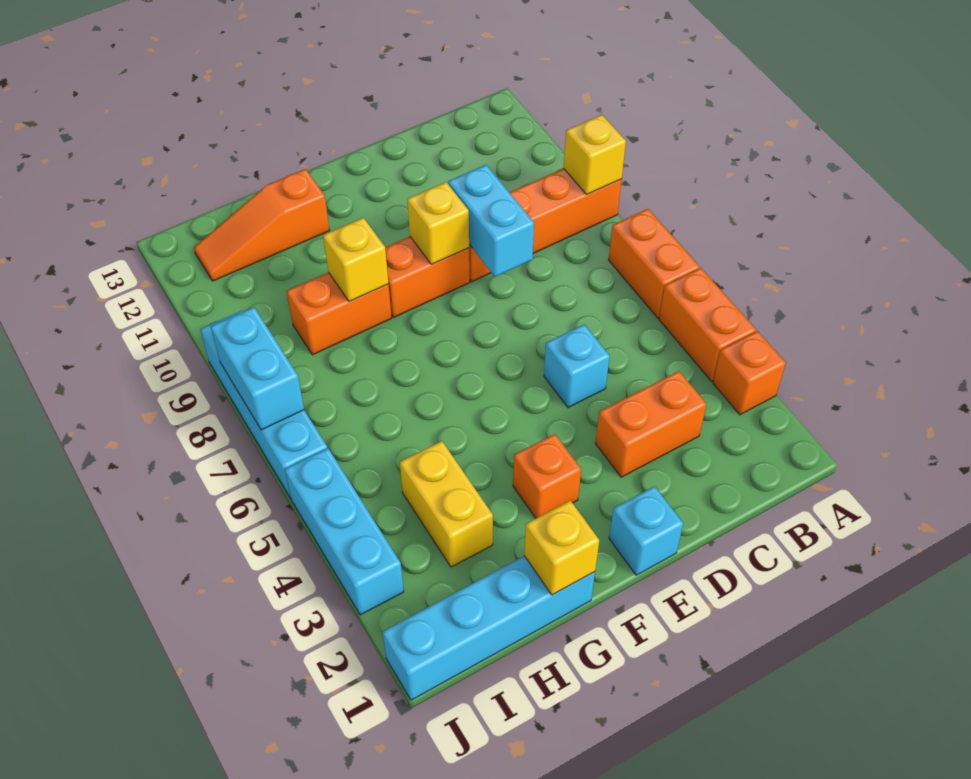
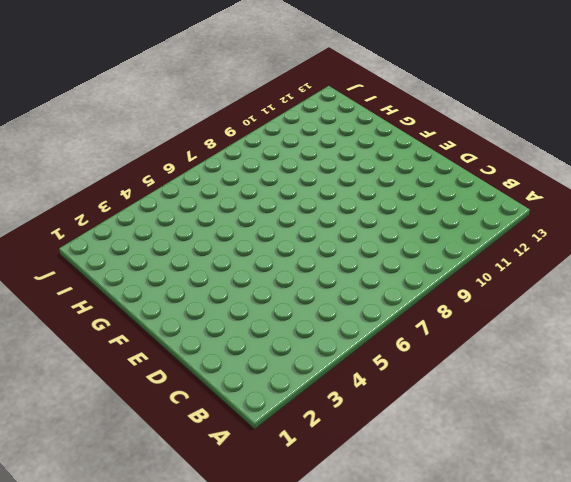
none -> orange brick A3 level 1
none -> orange brick A4:A5 level 1
none -> orange brick A6:A7 level 1

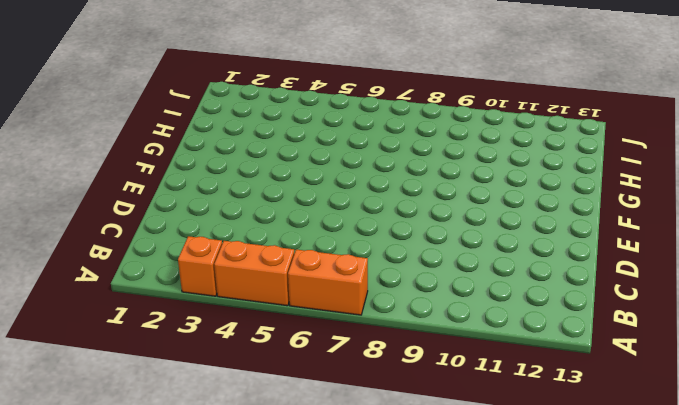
none -> orange brick A9:D9 level 1
none -> orange brick C3:D3 level 1
none -> cyan brick D5 level 1

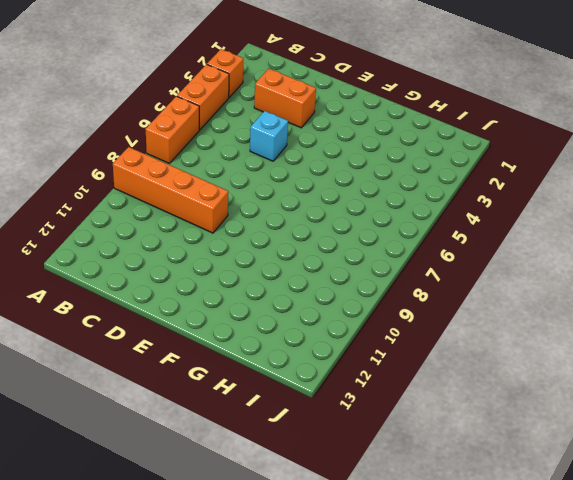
none -> cyan brick E1 level 1
none -> orange brick E9:F9 level 1
none -> orange brick F3 level 1

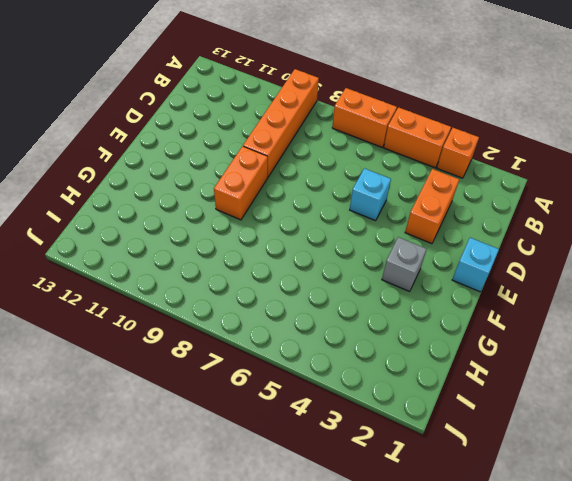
grey brick F3 level 1 -> orange brick F3 level 1
none -> cyan brick G1:J1 level 1
none -> orange brick G9:H9 level 1
none -> orange slope G12:I12 level 1 top G

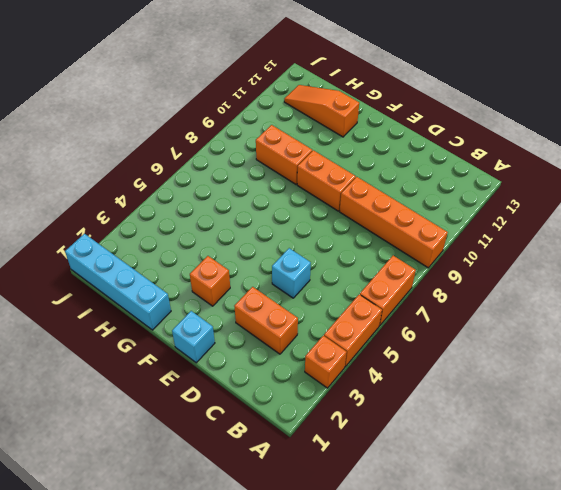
none -> yellow brick H3:H4 level 1
none -> cyan brick J3:J5 level 1
none -> cyan brick J6:J9 level 1

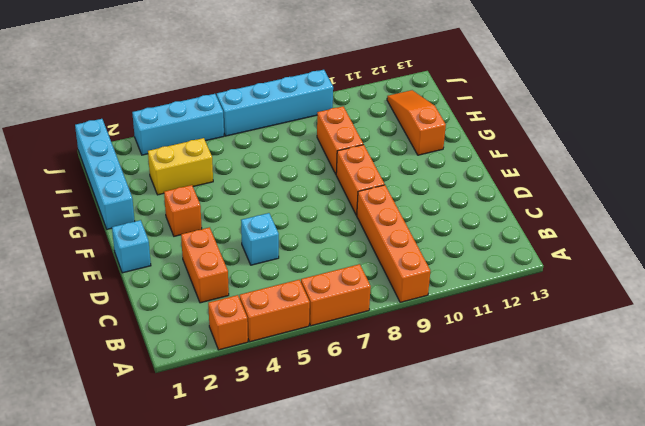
none -> yellow brick A9 level 2
none -> cyan brick D8:D9 level 2
none -> yellow brick E9 level 2

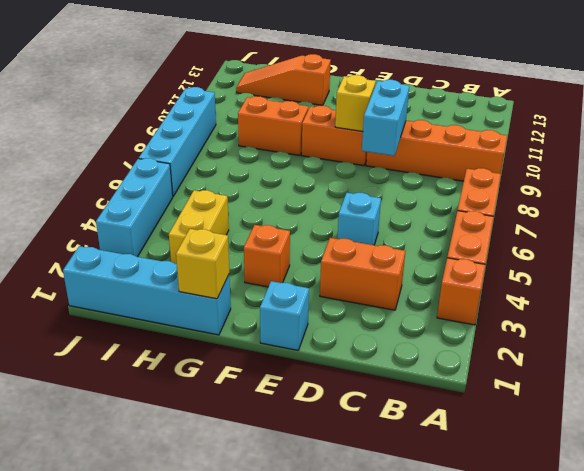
none -> yellow brick A9 level 2
none -> yellow brick G9 level 2
none -> cyan brick J7:J8 level 2

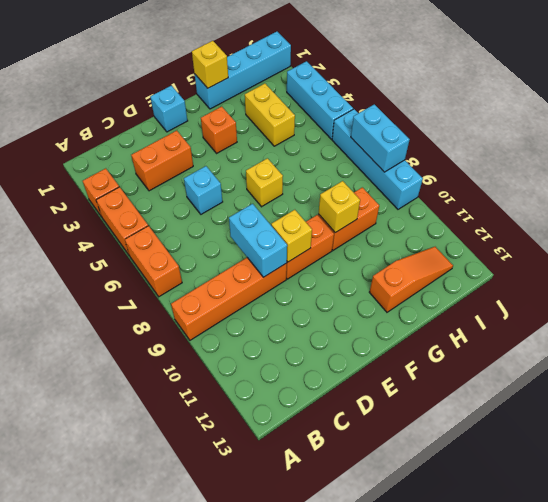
yellow brick F6 level 1 -> yellow brick A9 level 2

